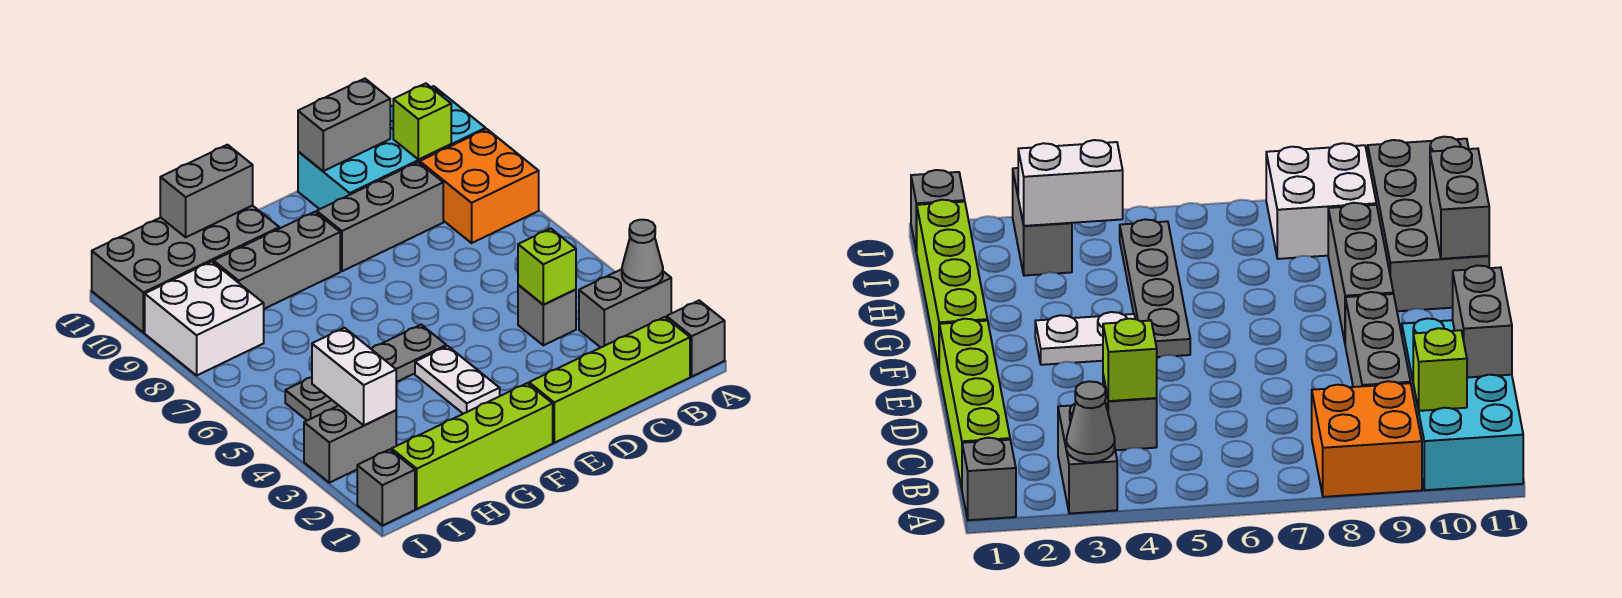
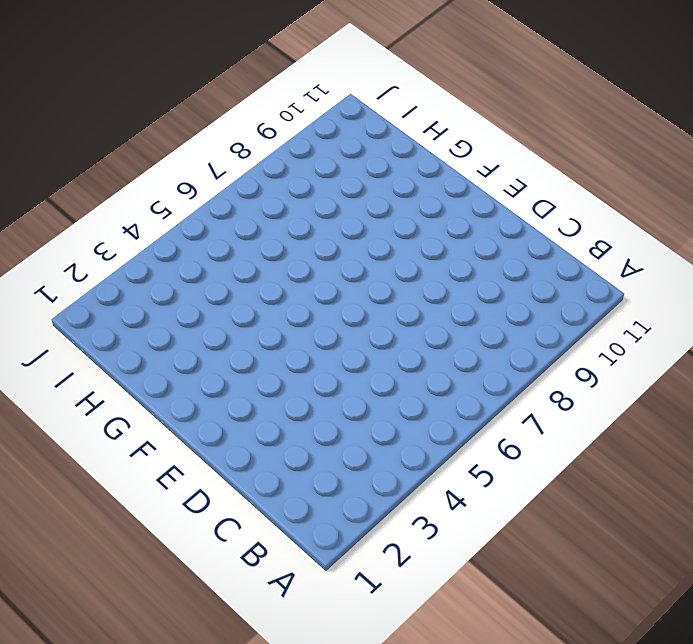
none -> grey brick A1 level 1
none -> grey brick A3:B3 level 1
none -> orange brick A8:B9 level 1

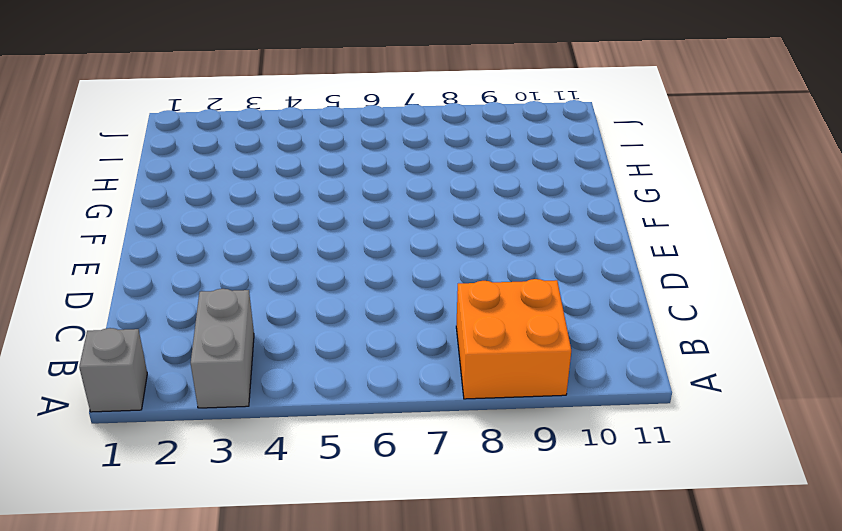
none -> cyan brick A10:D11 level 1
none -> lime brick B1:E1 level 1
none -> grey brick C4 level 1

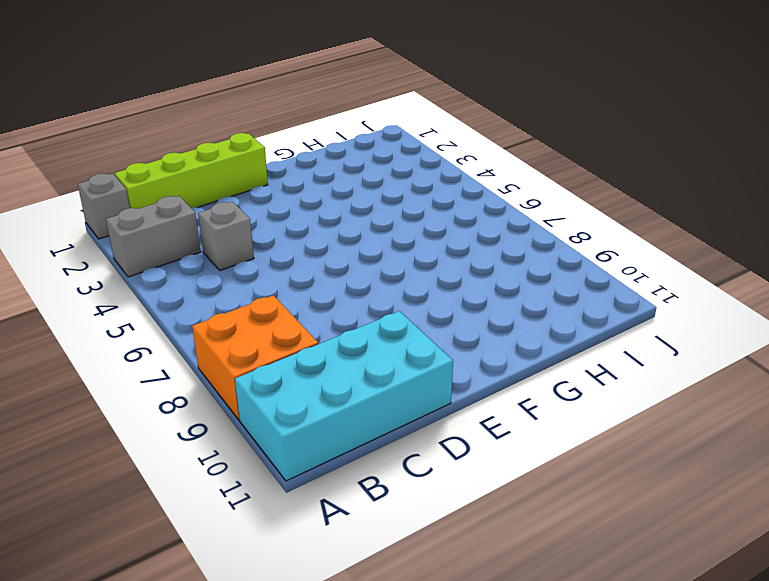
none -> grey brick C9:E9 level 1
none -> lime brick F1:I1 level 1
none -> white plate F3:F4 level 1

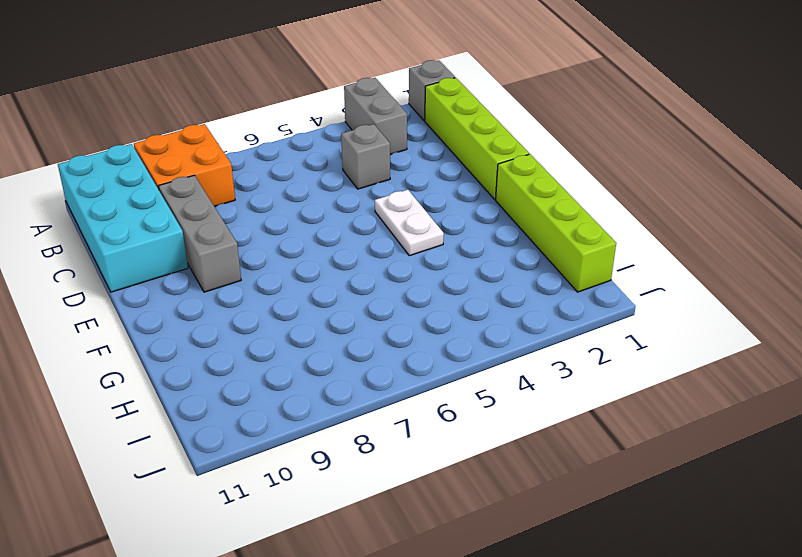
white plate E4:F4 level 1 -> white plate F3:F4 level 1
none -> grey plate F5:I5 level 1
none -> grey brick F9:H9 level 1
none -> grey brick G10:J11 level 1

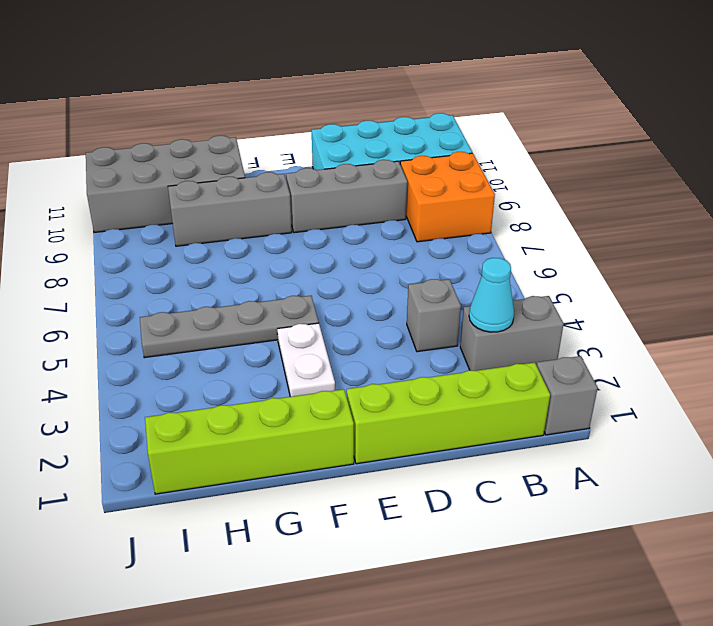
cyan cone B3 level 2 -> none
none -> grey brick I3:J3 level 1
none -> white brick I8:J9 level 1
none -> grey brick J1 level 1

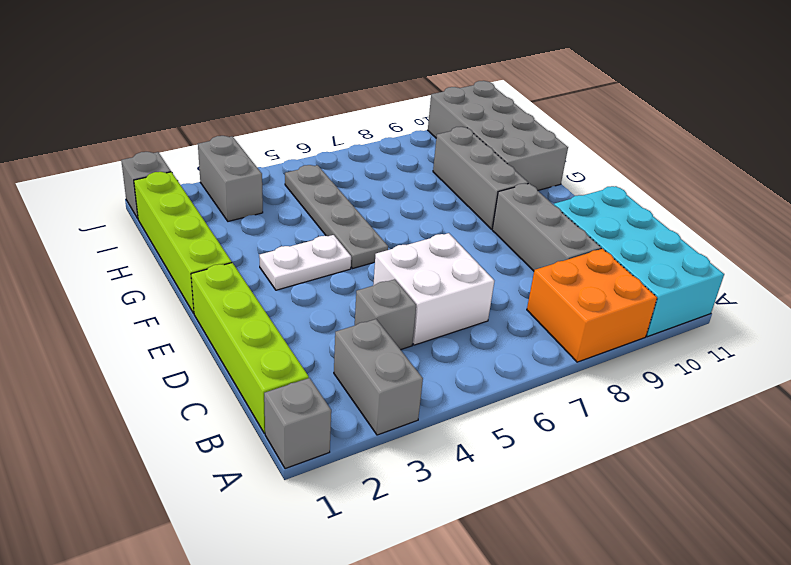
white brick C5:D6 level 1 -> white brick I8:J9 level 1
none -> grey cone A3 level 2
none -> lime brick B10 level 2
none -> lime brick C4 level 2

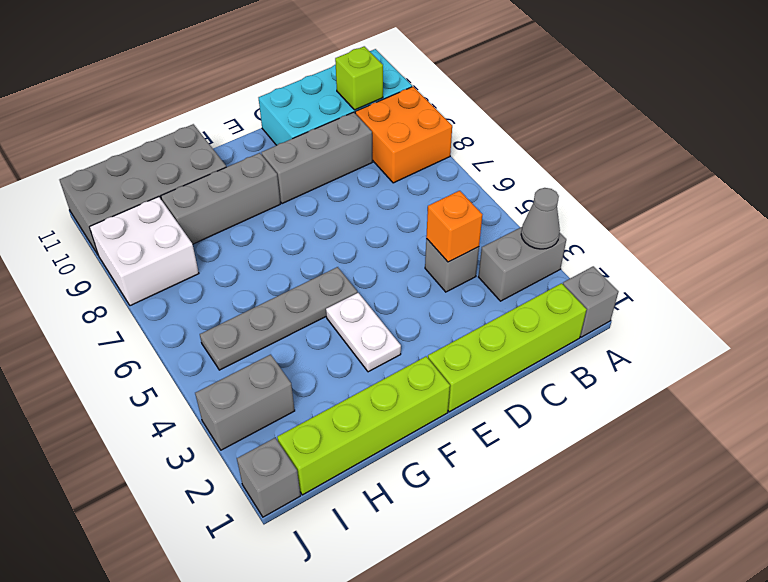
orange brick C4 level 2 -> lime brick C4 level 2
none -> grey brick C11:D11 level 2
none -> grey brick G11:H11 level 2
none -> white brick I3:I4 level 2

